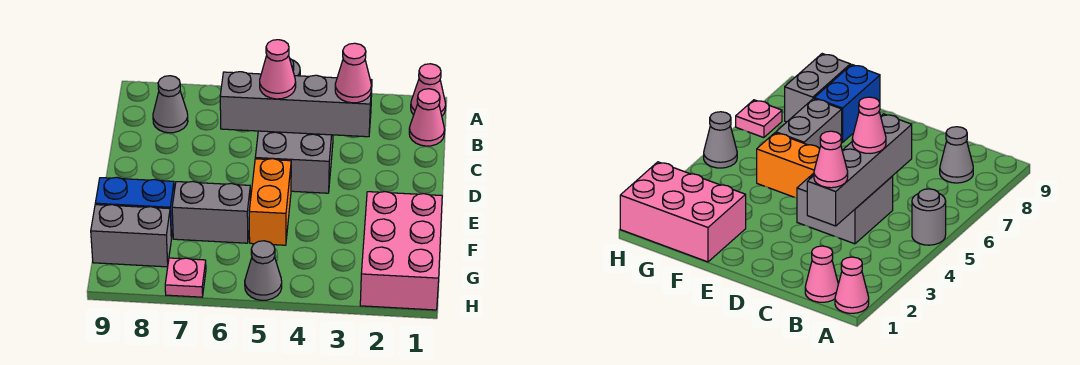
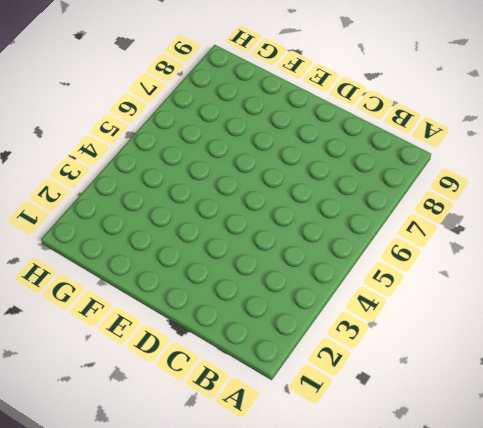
none -> pink cone A1 level 1
none -> grey round brick A5 level 1
none -> pink cone B1 level 1

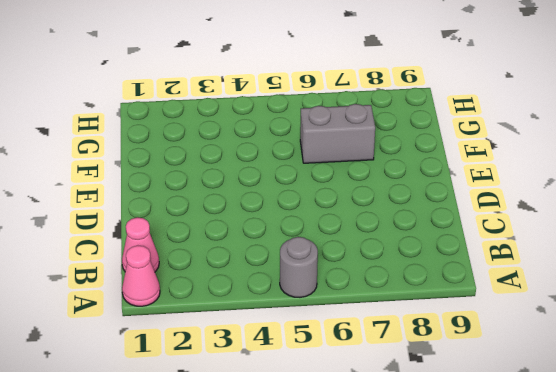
none -> grey cone B8 level 1
none -> grey brick C4:D5 level 1
none -> orange brick E5:F5 level 1

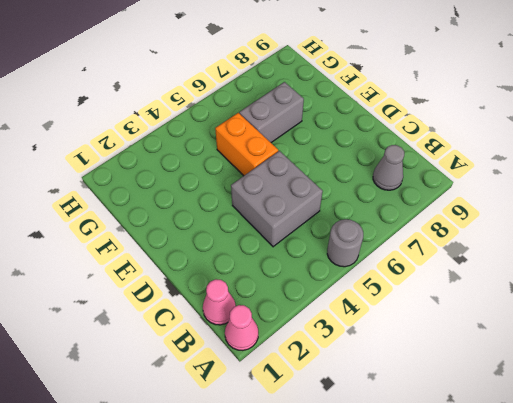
none -> pink brick F1:H2 level 1
none -> blue brick F8:F9 level 1
none -> grey brick G8:G9 level 1

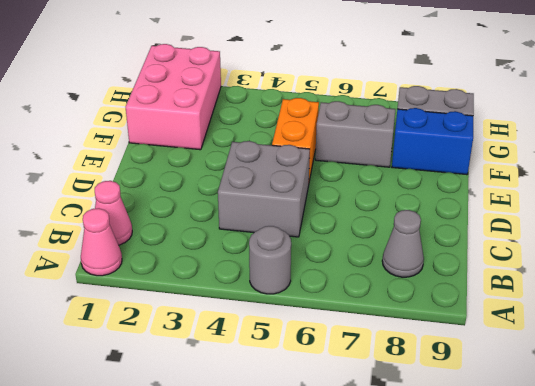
none -> grey cone H5 level 1
none -> pink plate H7 level 1
none -> grey brick C3:C6 level 2

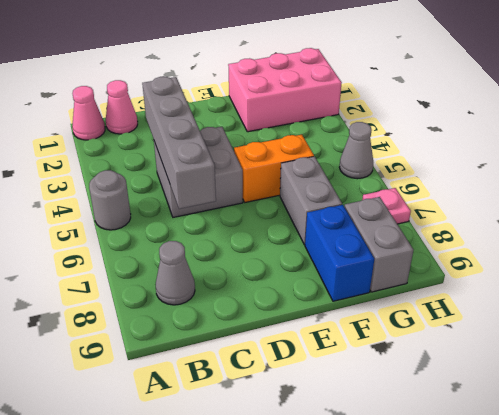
none -> pink cone C3 level 3
none -> pink cone C5 level 3

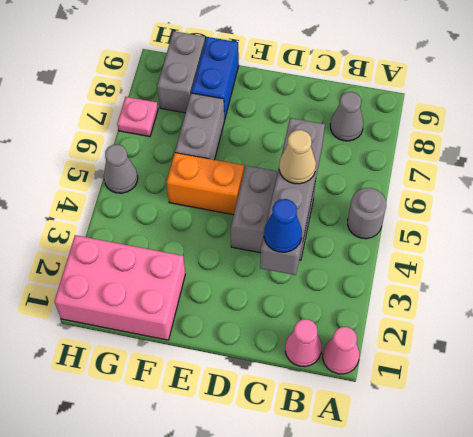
blue cone C3 level 3 -> pink cone C3 level 3
tan cone C5 level 3 -> pink cone C5 level 3

